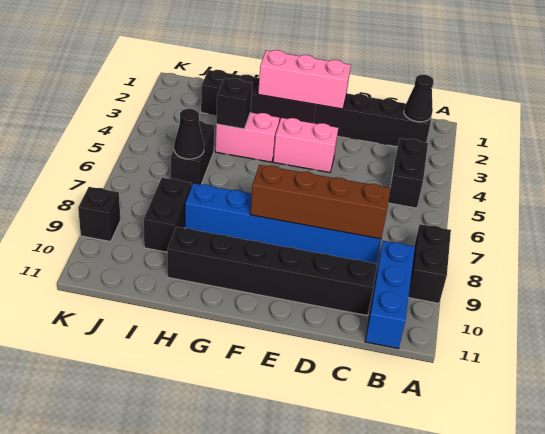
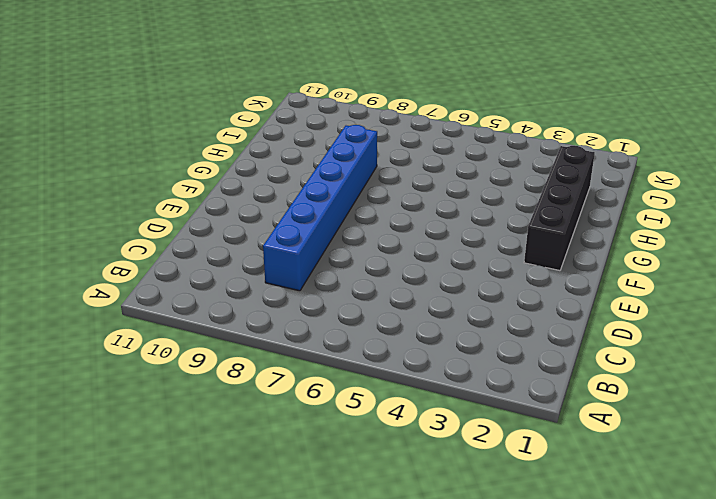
none -> black brick A8:A9 level 1
none -> black brick B2:E2 level 1
none -> black brick B4:B5 level 1

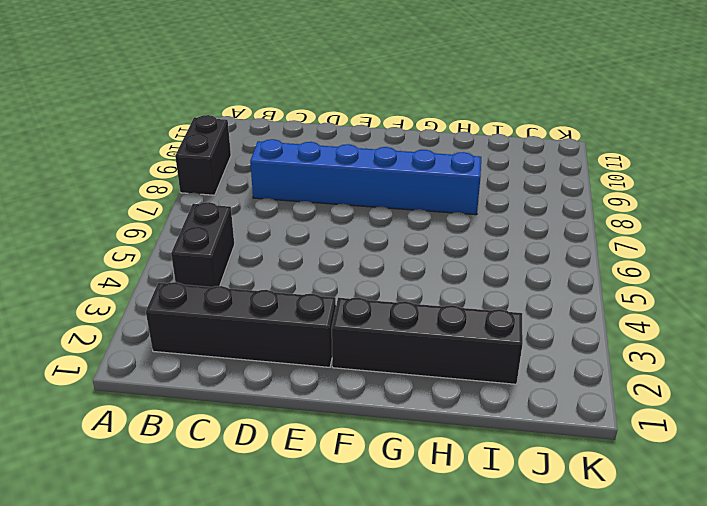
none -> blue brick B9:B11 level 1
none -> black brick C10:H10 level 1
none -> pink brick E4:F4 level 1

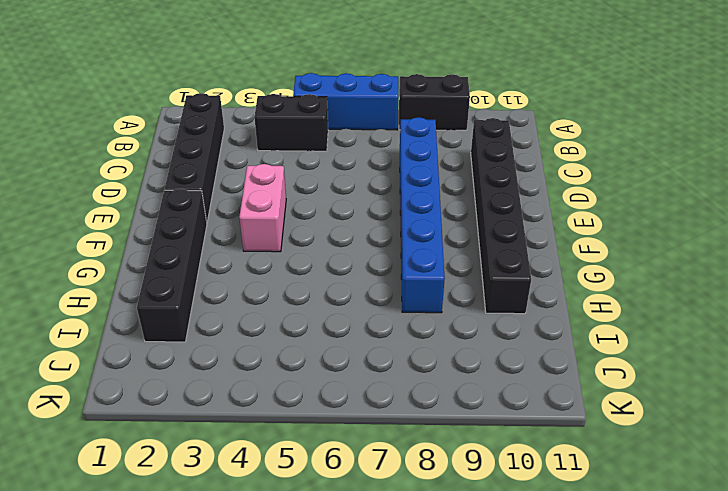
blue brick A5:A7 level 1 -> blue brick B9:B11 level 1
none -> pink brick G4:H4 level 1
none -> black brick I5:I6 level 1
none -> black brick I8:I9 level 1

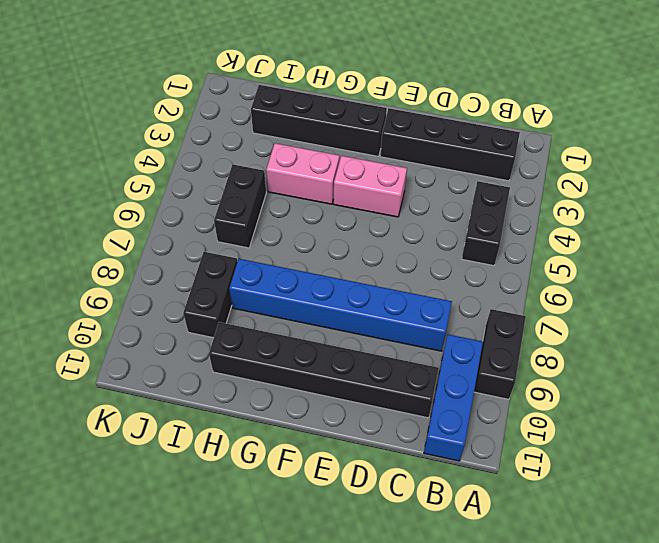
none -> black brick K9 level 1
none -> black cone B2 level 2
none -> brown brick C8:F8 level 2

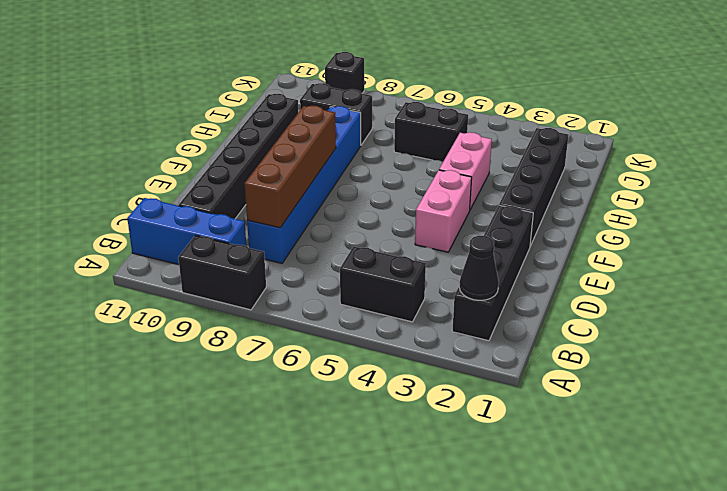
none -> pink brick E2:G2 level 2
none -> black brick H4 level 2
none -> black cone I6 level 2

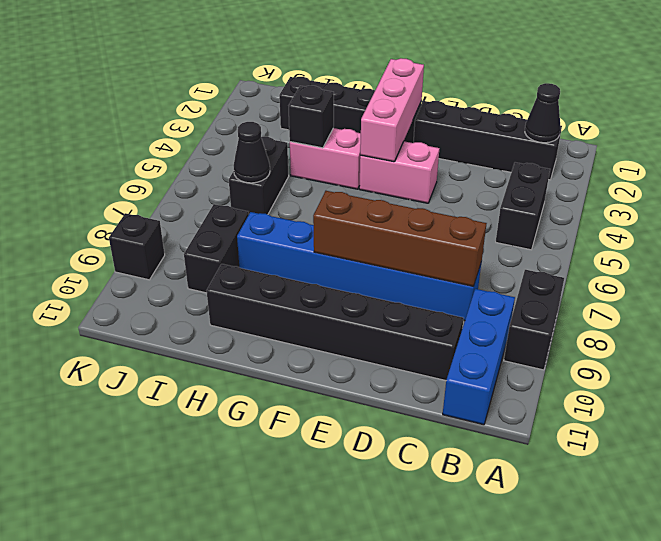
pink brick F2:F4 level 2 -> pink brick E2:G2 level 2

